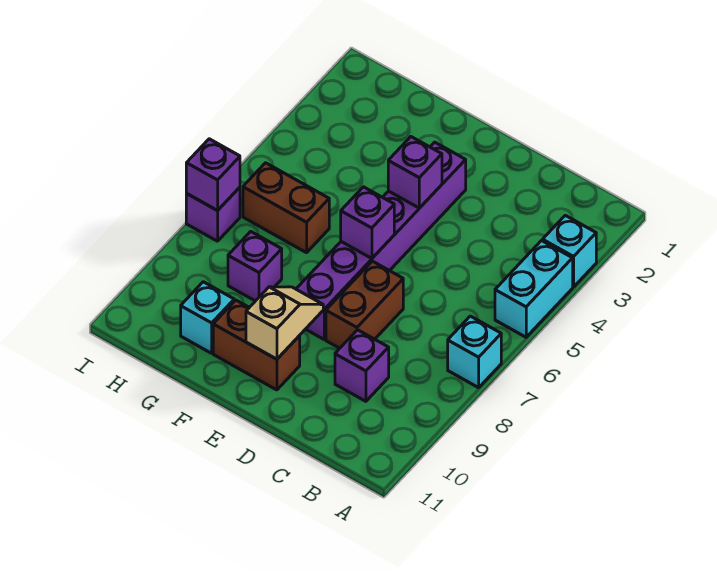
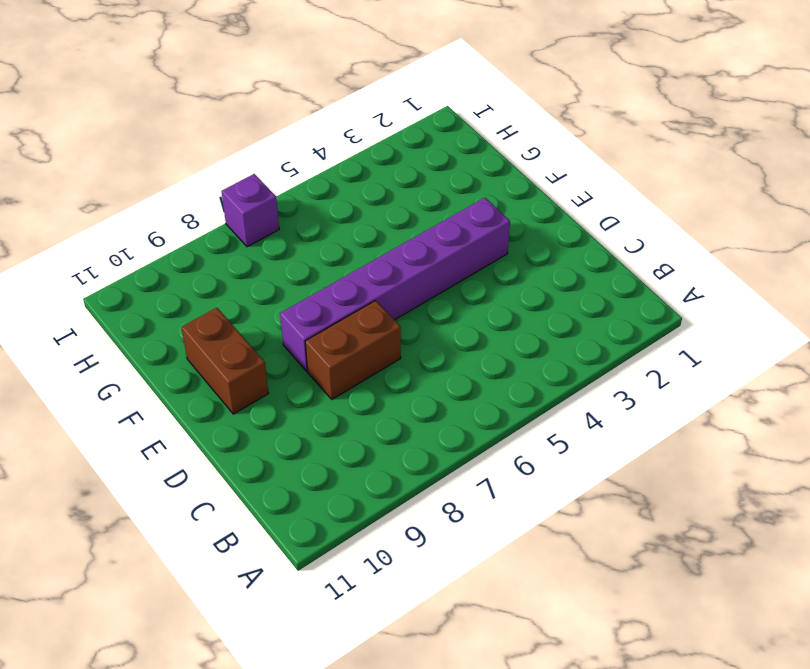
none -> cyan brick A3 level 1
none -> cyan brick A4:A5 level 1
none -> cyan brick A7 level 1

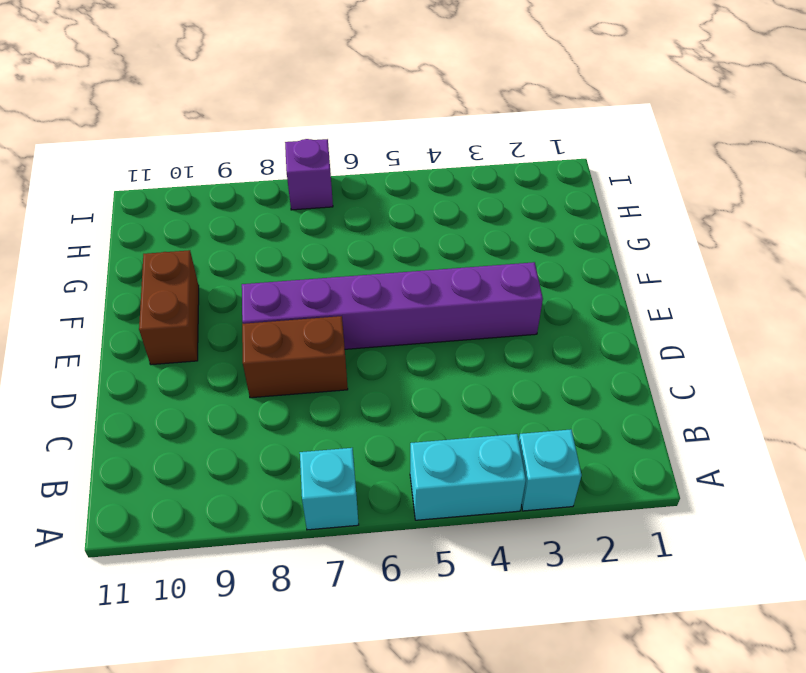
none -> purple brick C9 level 1
none -> brown brick G6:H6 level 1
none -> purple brick G8 level 1

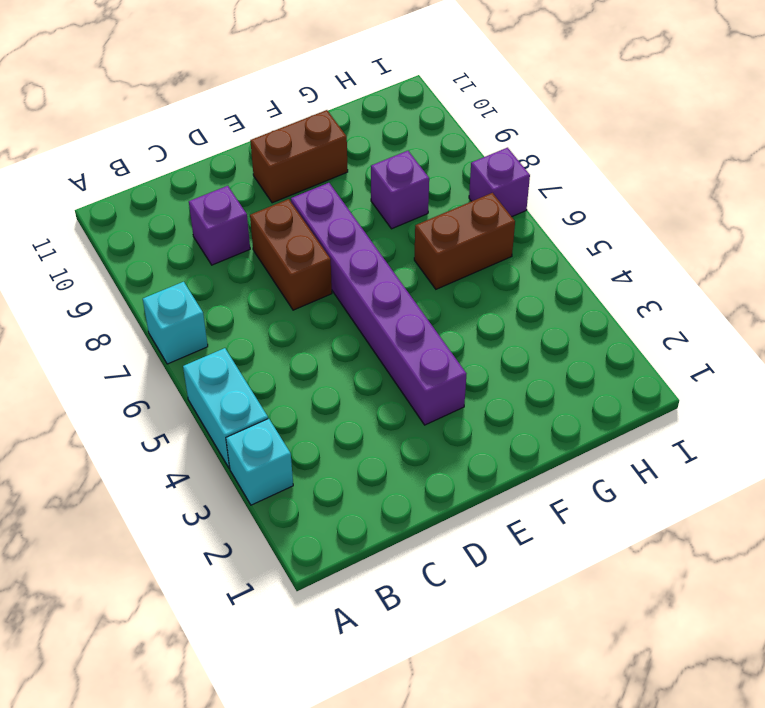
none -> cyan brick G10 level 1
none -> purple brick E4 level 2
none -> purple brick E6 level 2

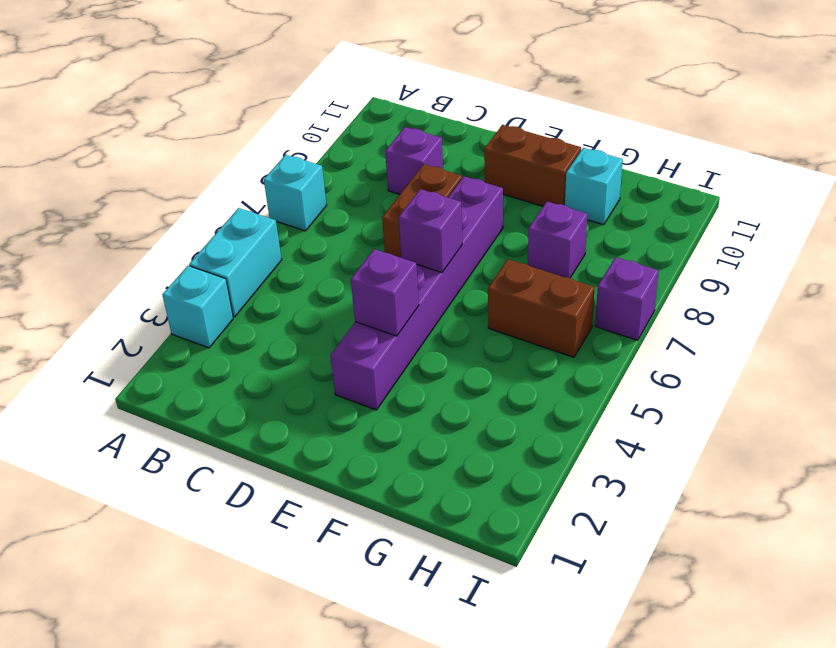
none -> tan slope E9:E10 level 2 top 10
none -> purple brick I7 level 2

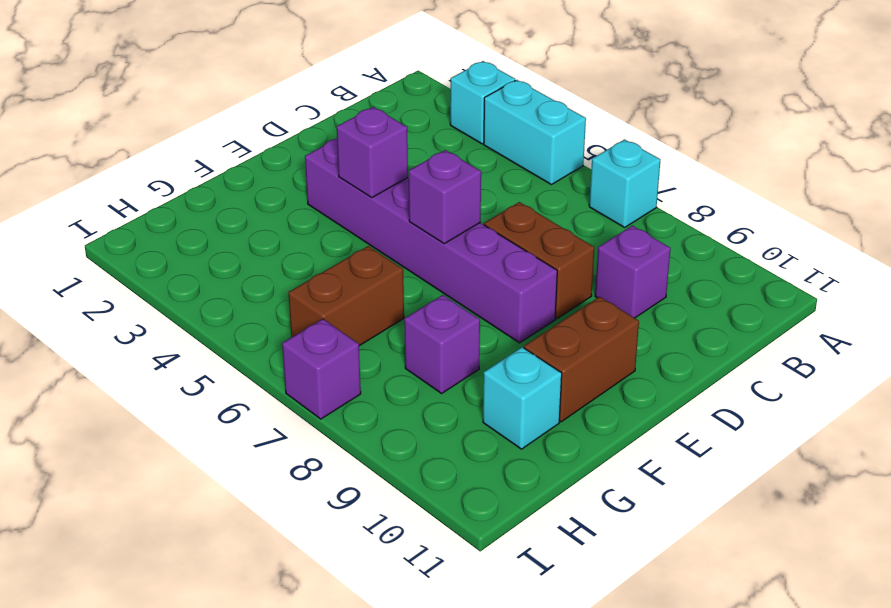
none -> tan slope E9:E10 level 2 top 10
none -> purple brick I7 level 2

